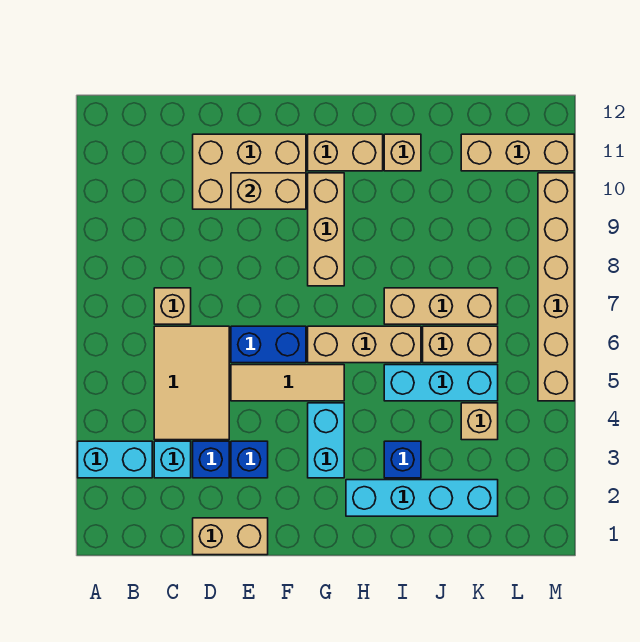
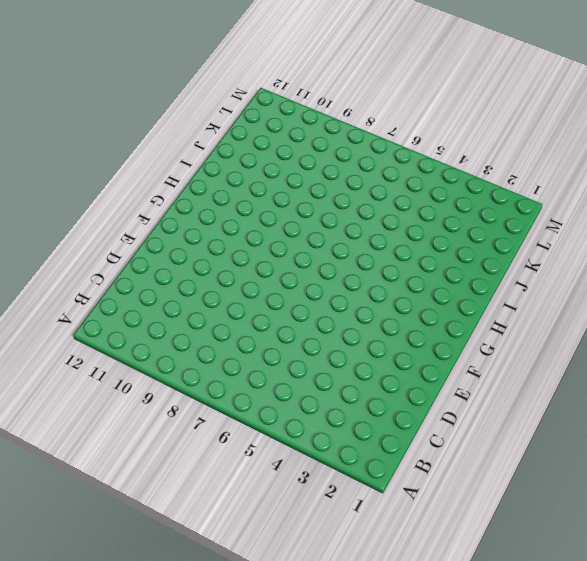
none -> cyan brick A3:B3 level 1
none -> cyan brick C3 level 1
none -> tan tile C4:D6 level 1

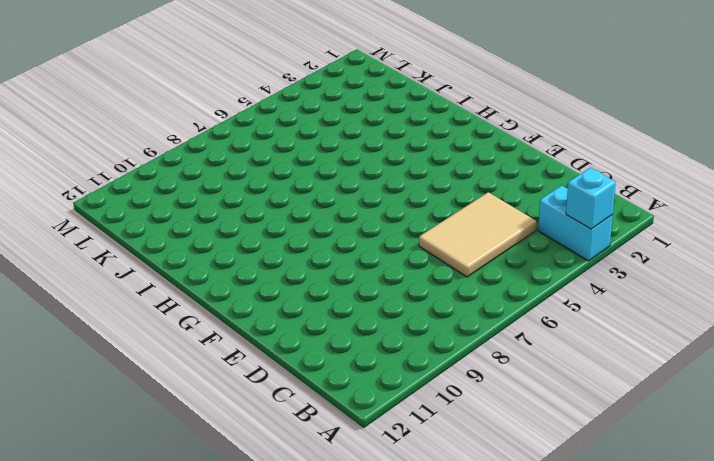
cyan brick A3 level 2 -> cyan brick C3 level 1
none -> tan brick C7 level 1
none -> tan brick D1:E1 level 1
none -> blue brick D3 level 1

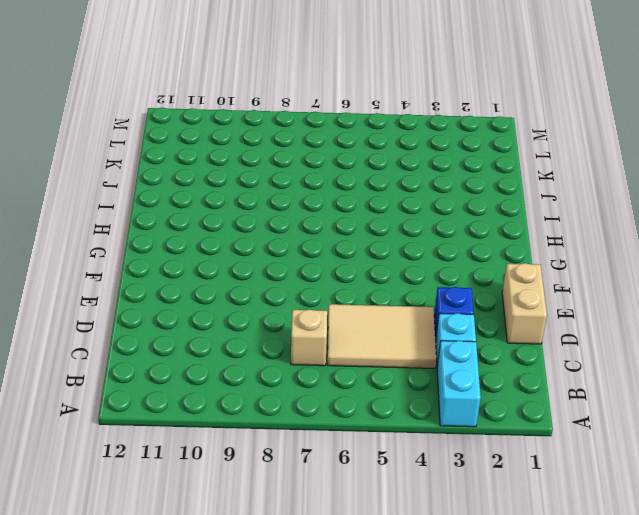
none -> tan brick D10:F11 level 1
none -> blue brick E3 level 1
none -> tan tile E5:G5 level 1

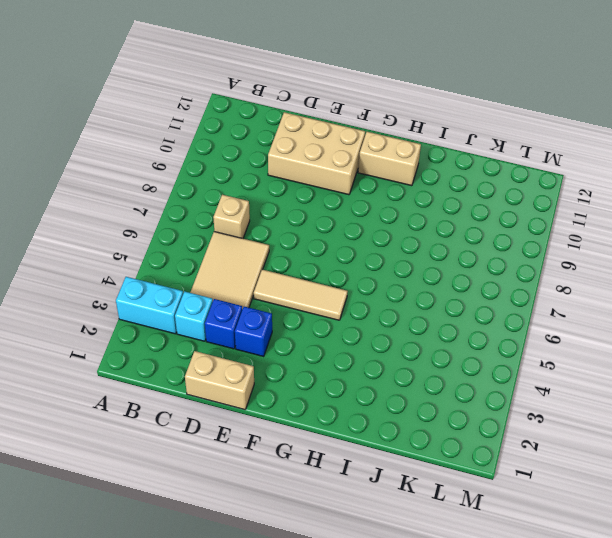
none -> blue brick E6:F6 level 1
none -> cyan brick G3:G4 level 1
none -> tan brick G6:I6 level 1

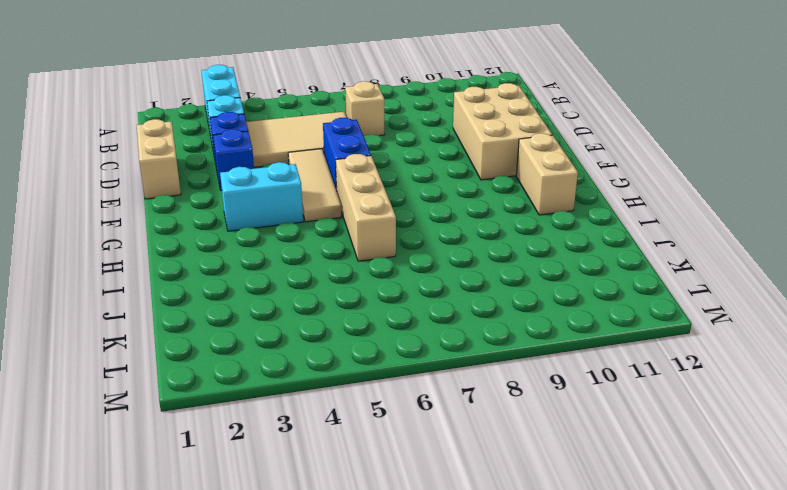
none -> tan brick G8:G10 level 1
none -> cyan brick H2:K2 level 1
none -> blue brick I3 level 1

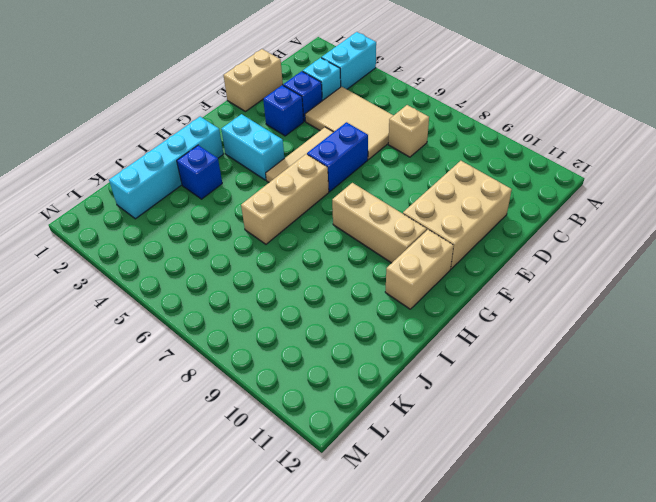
none -> cyan brick I5:K5 level 1
none -> tan brick I7:K7 level 1
none -> tan brick I11 level 1

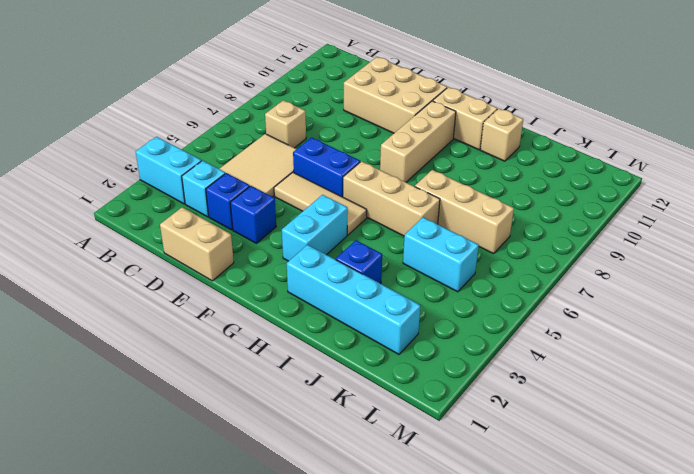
cyan brick J5:K5 level 1 -> cyan brick I5:K5 level 1
none -> tan brick J6:K6 level 1
none -> tan brick K4 level 1
none -> tan brick K11:M11 level 1

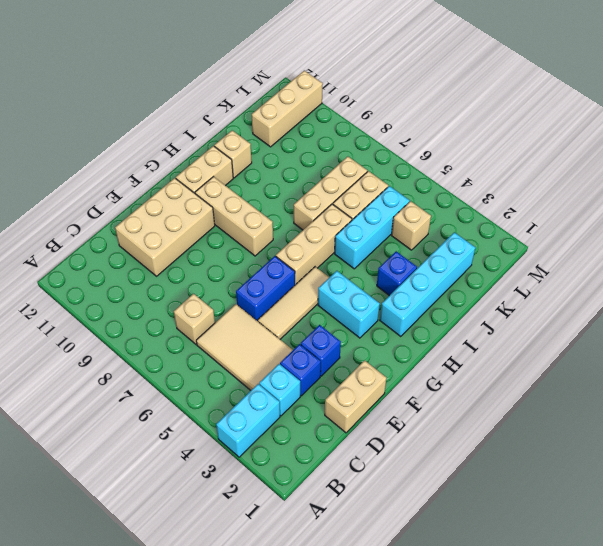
none -> tan brick M5:M10 level 1
none -> tan brick E10:F10 level 2

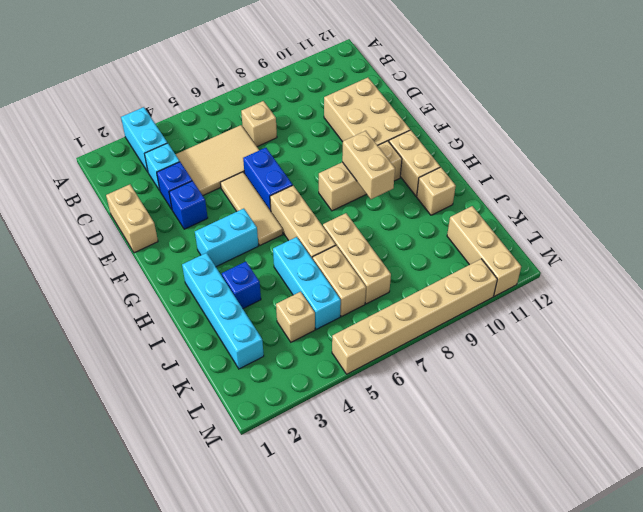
tan brick G9:H9 level 2 -> tan brick E10:F10 level 2

